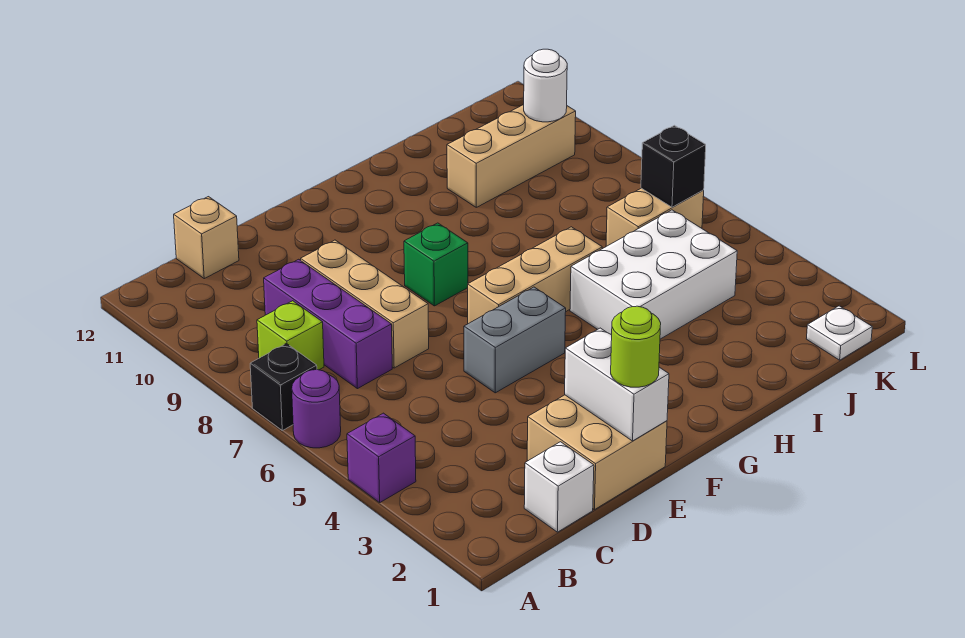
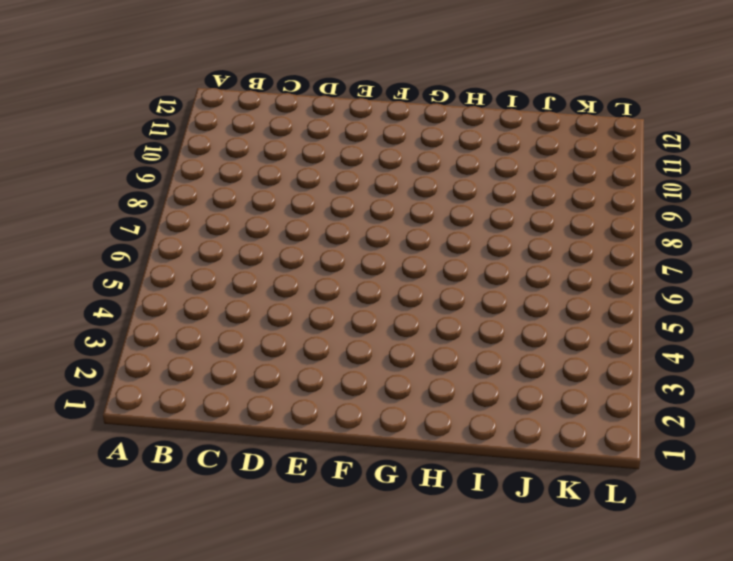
none -> purple brick A4 level 1
none -> purple round brick A6 level 1
none -> black brick A7 level 1

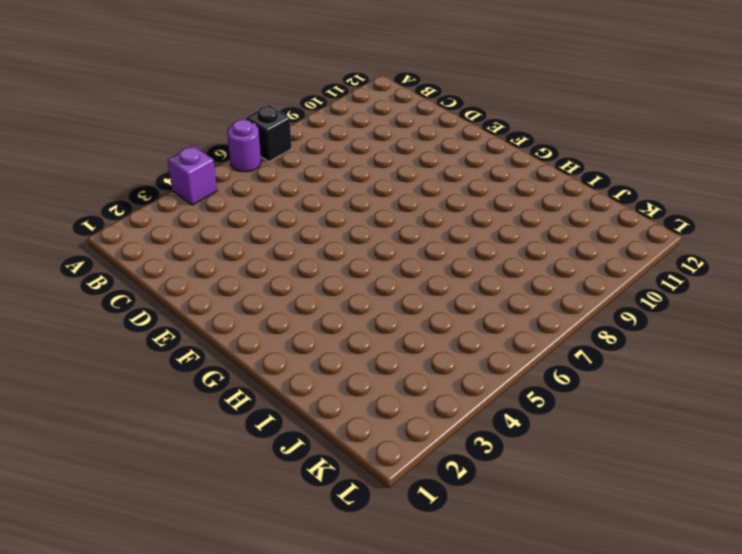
none -> lime brick B8 level 1
none -> white brick C1 level 1
none -> purple brick C7:C9 level 1

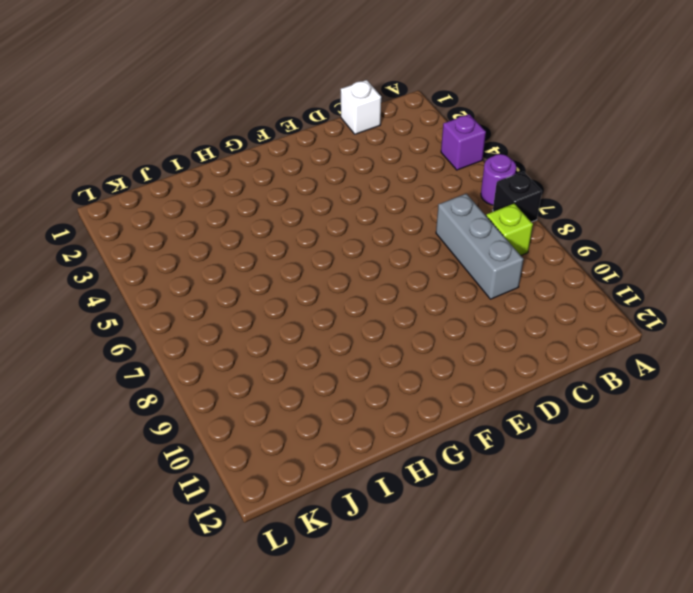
grey brick C7:C9 level 1 -> purple brick C7:C9 level 1
none -> tan brick C12 level 1
none -> tan brick D1:E2 level 1
none -> tan brick D7:D9 level 1

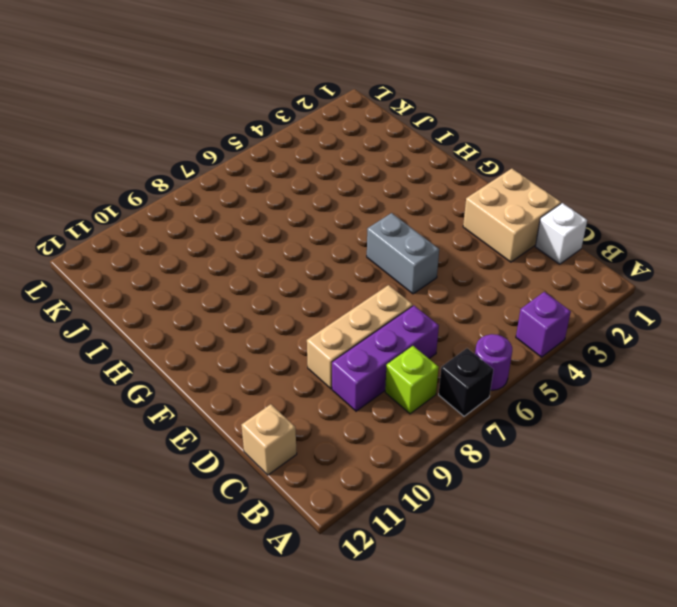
none -> tan brick F6:H6 level 1
none -> green brick F8 level 1
none -> white brick H4:J5 level 1

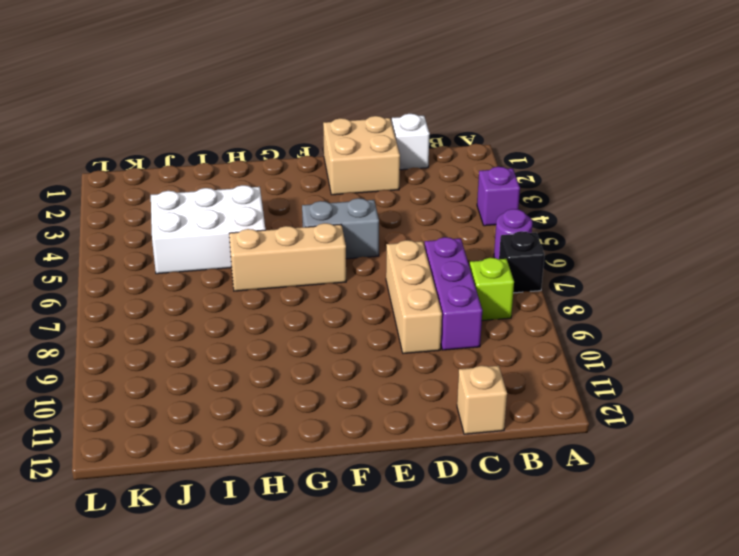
none -> green brick F8 level 1
none -> tan brick I10:K10 level 1
none -> tan brick J6:K6 level 1

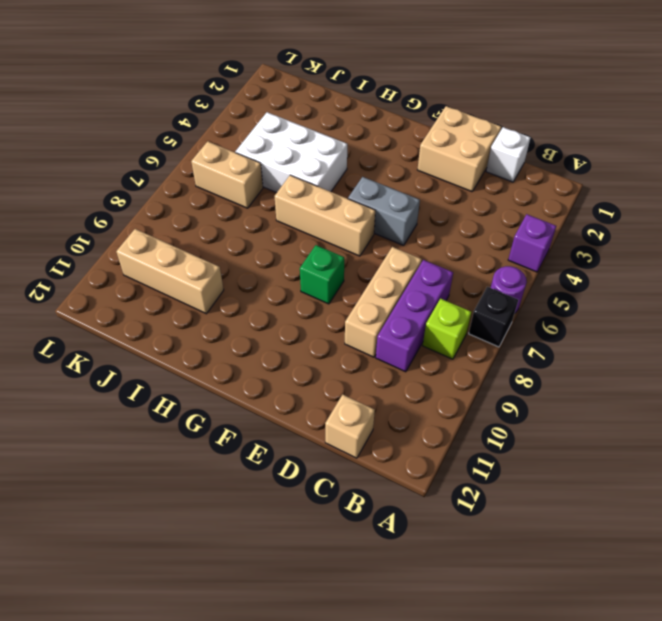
none -> white plate K1 level 1
none -> white brick E1:E2 level 2
none -> black brick K6 level 2

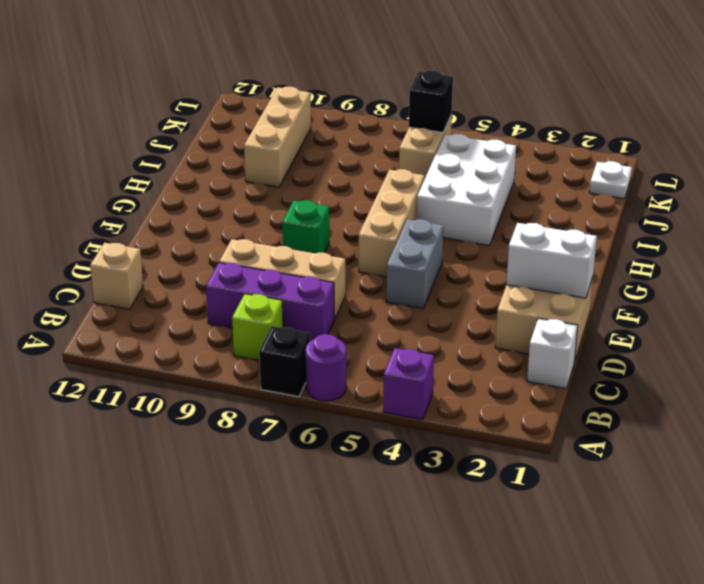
none -> white round brick K10 level 2
none -> lime round brick E1 level 3

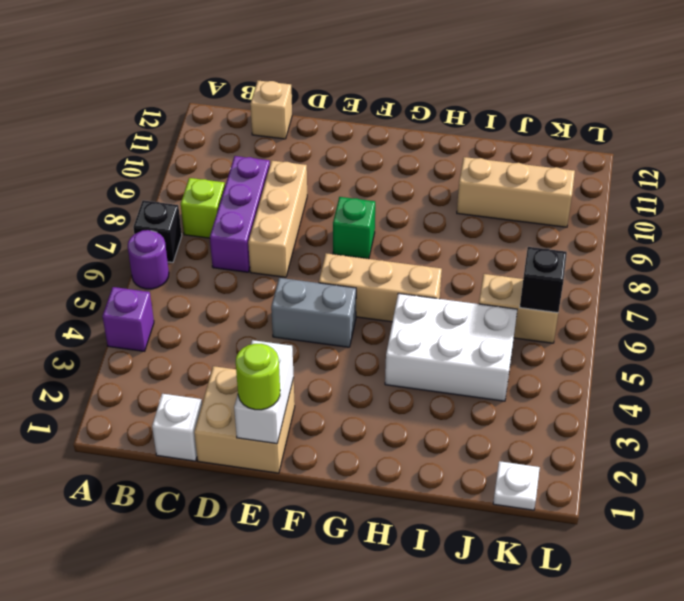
none -> white round brick K10 level 2

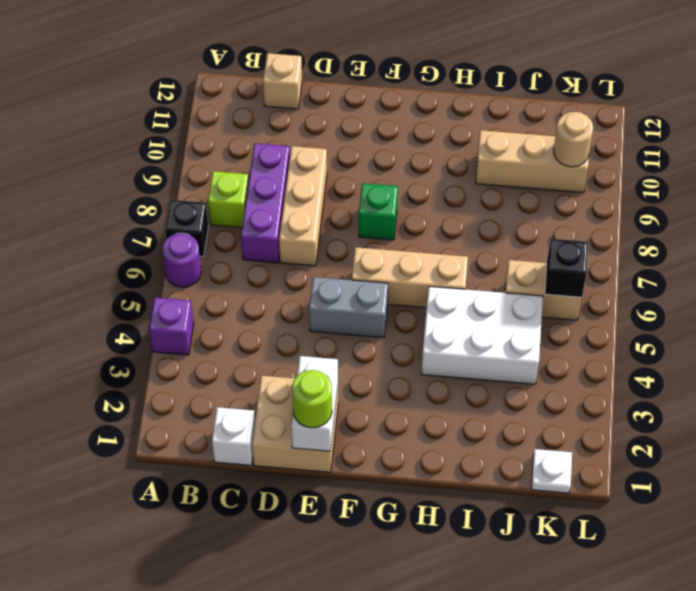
tan round brick K10 level 2 -> white round brick K10 level 2

